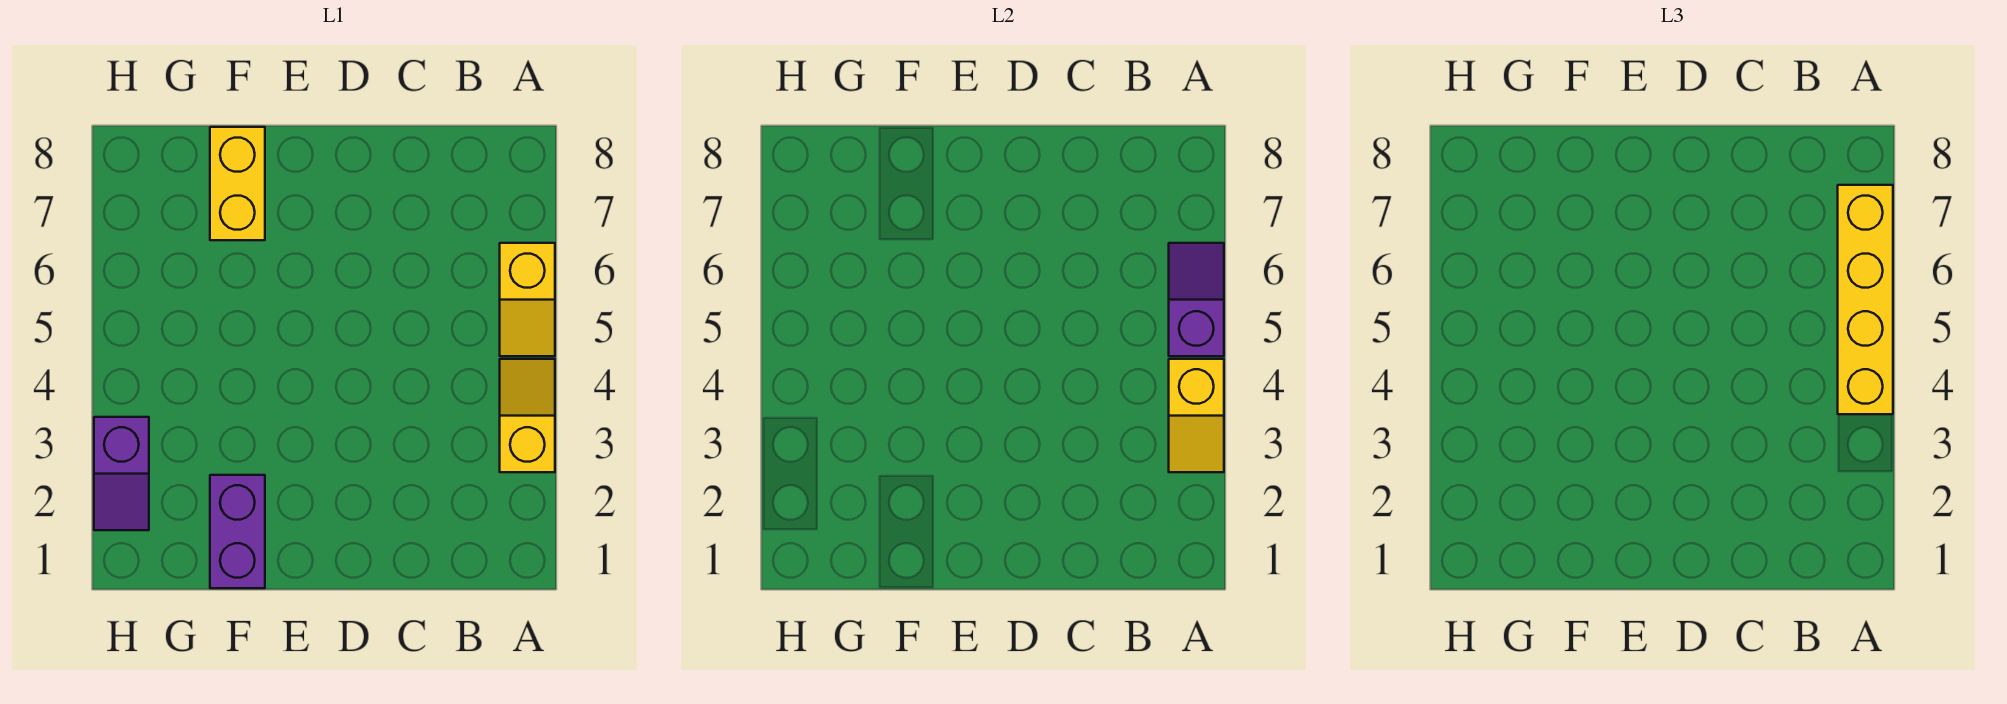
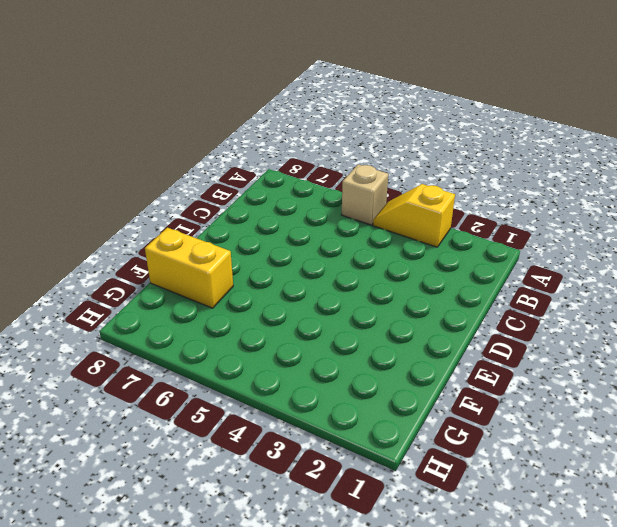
tan brick A5 level 1 -> yellow slope A5:A6 level 1 top 6
none -> purple brick F1:F2 level 1
none -> purple slope H2:H3 level 1 top 3

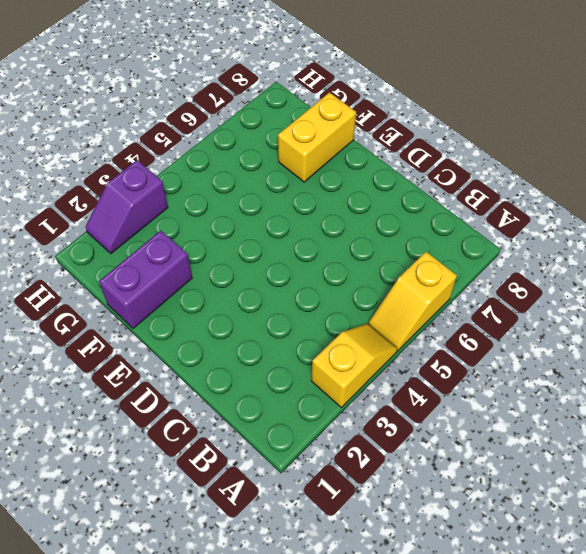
none -> yellow slope A3:A4 level 2 top 4
none -> purple slope A5:A6 level 2 top 5

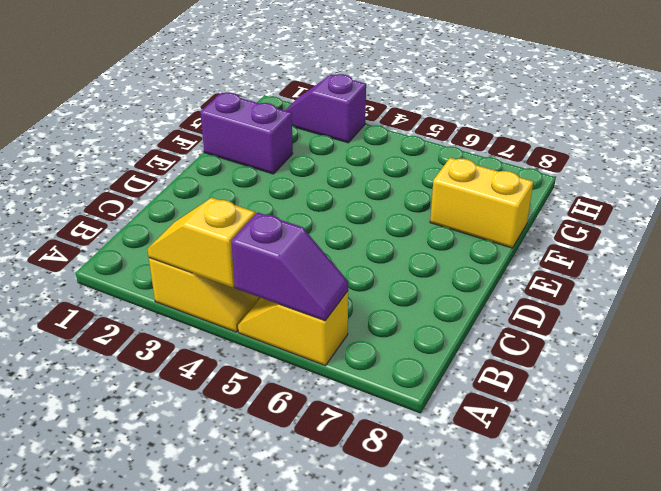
none -> yellow brick A4:A7 level 3

